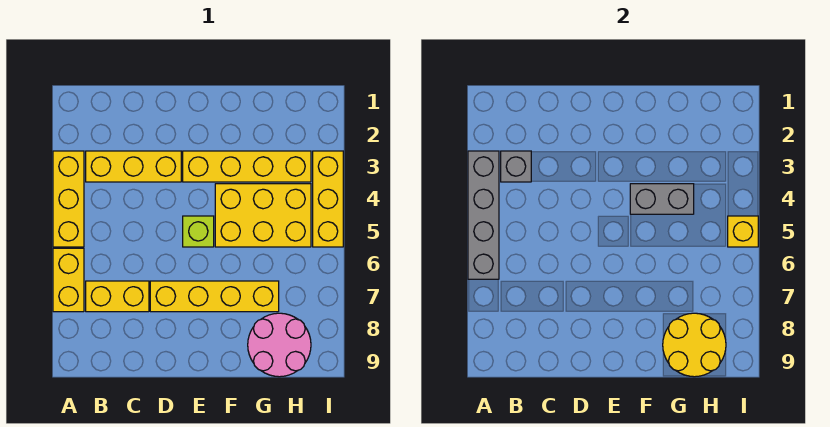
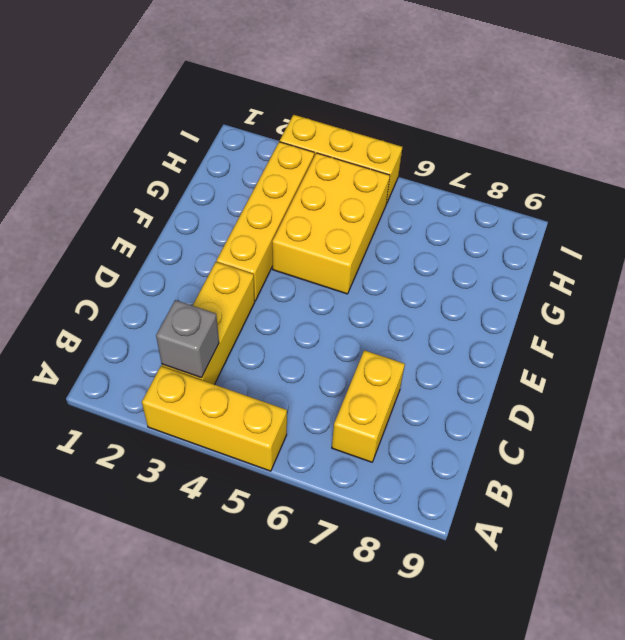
none -> yellow brick A6:A7 level 1
none -> yellow brick D7:G7 level 1
none -> lime brick E5 level 1

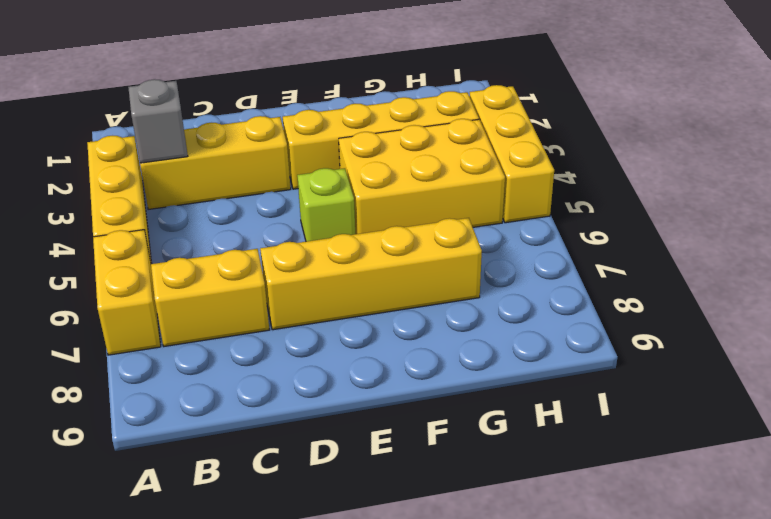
none -> pink round brick G8:H9 level 1
none -> grey brick A3:A6 level 2
none -> grey brick F4:G4 level 2

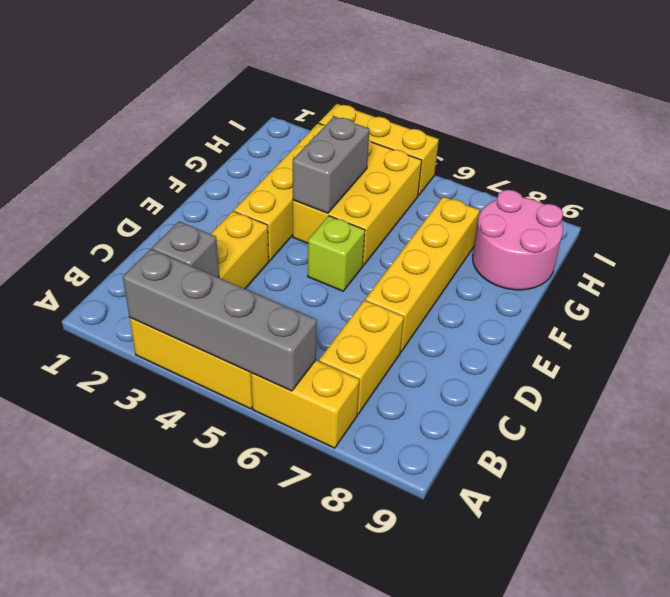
none -> yellow round brick G8:H9 level 2
none -> yellow brick I5 level 2

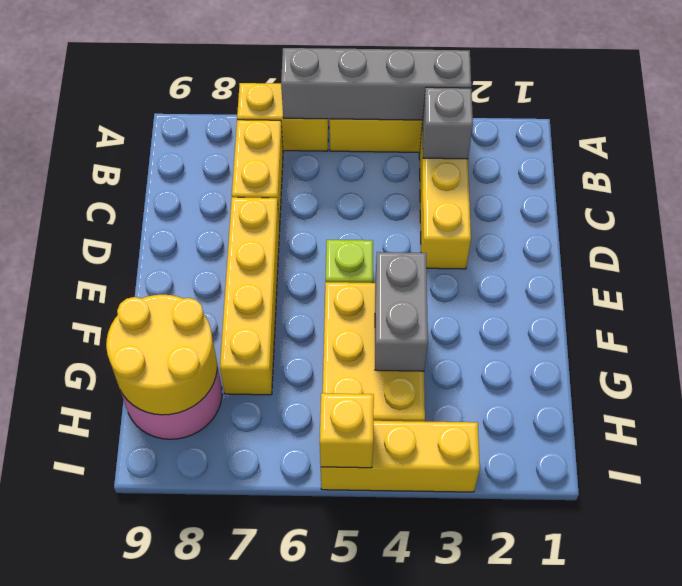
none -> yellow brick E3:H3 level 1

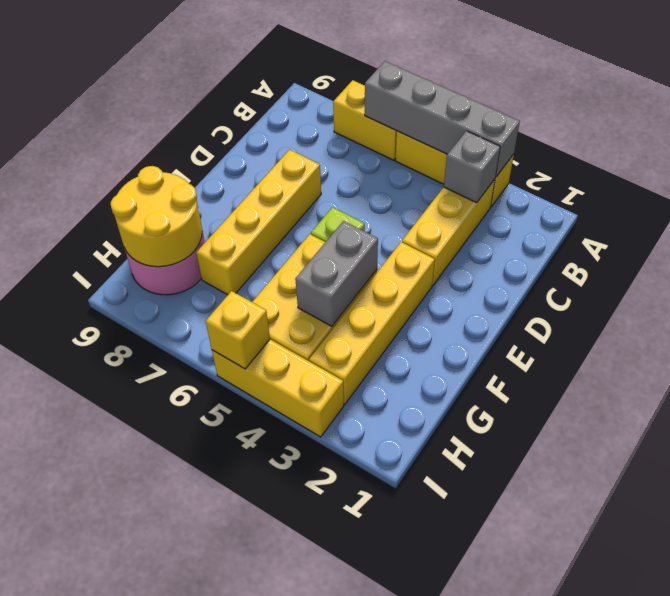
none -> yellow brick B7:C7 level 1

